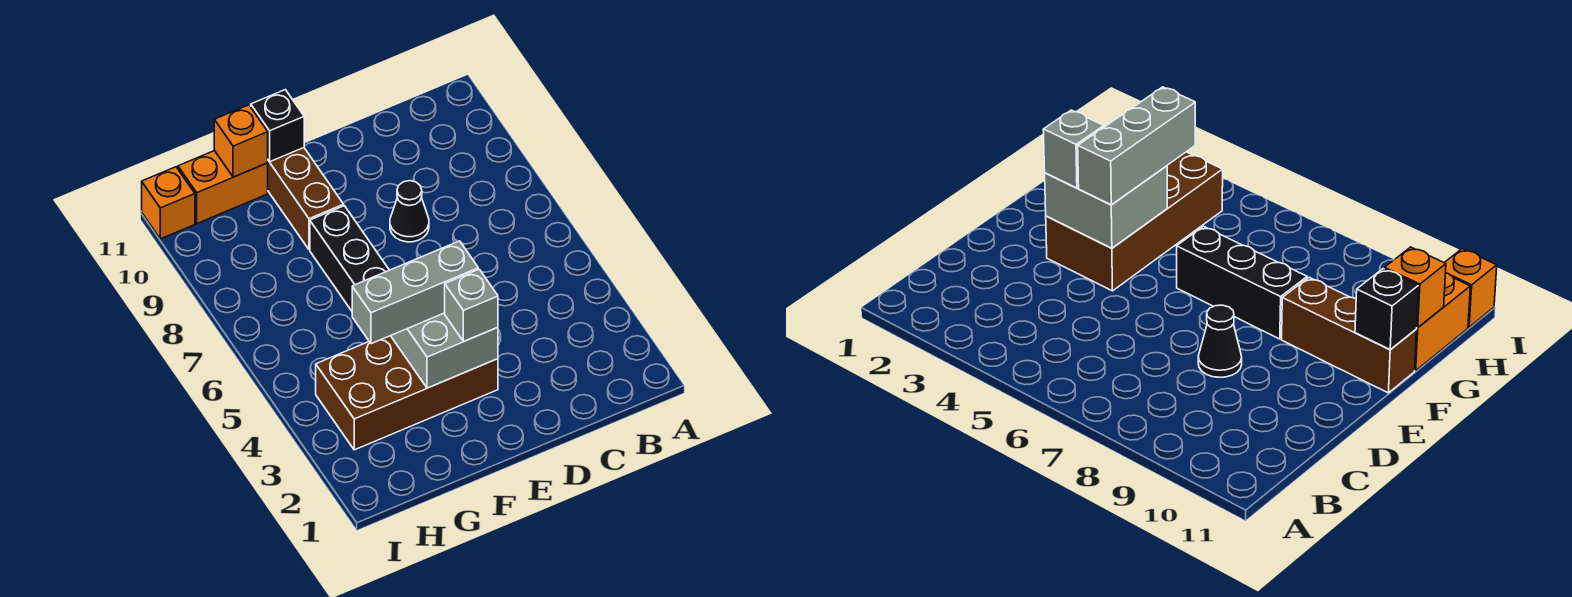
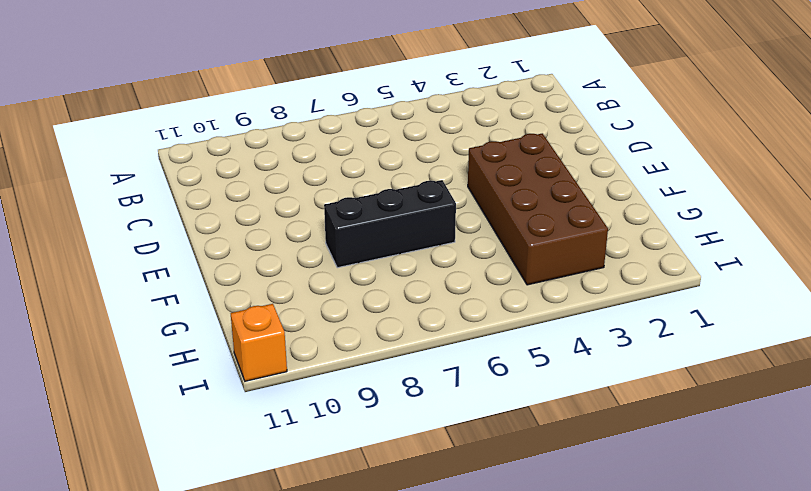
none -> black cone D8 level 1
none -> brown brick F9:F11 level 1

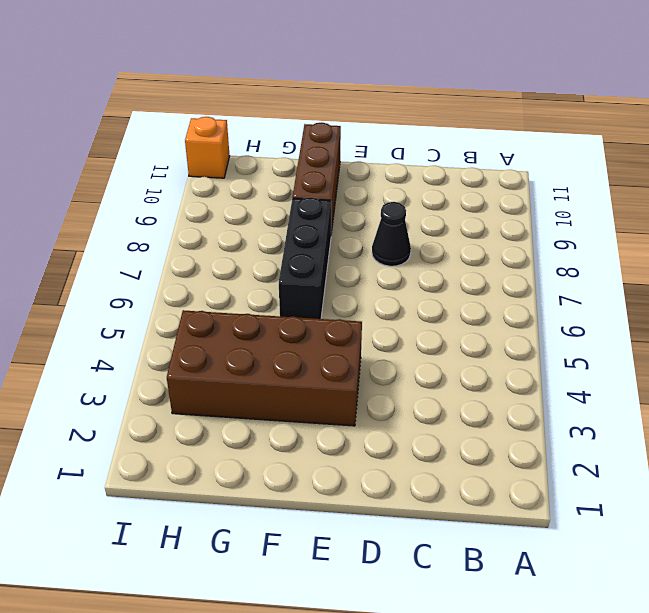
none -> orange brick G11:H11 level 1
none -> grey brick E3:F4 level 2

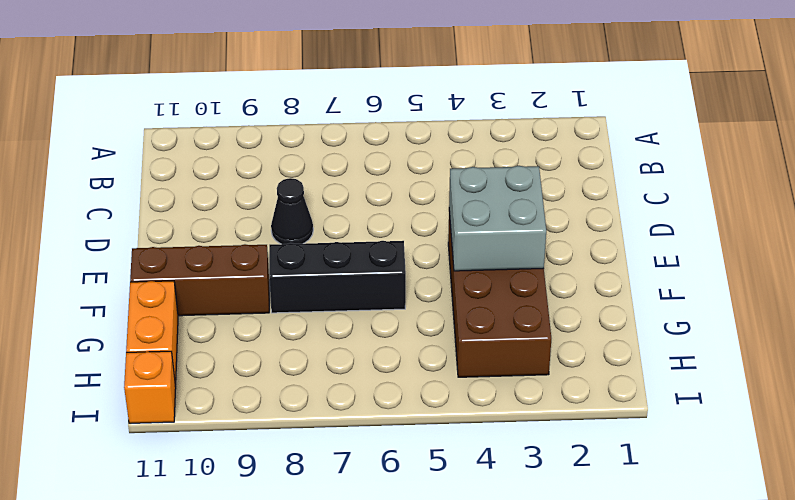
none -> black brick F11 level 2
none -> orange brick G11 level 2

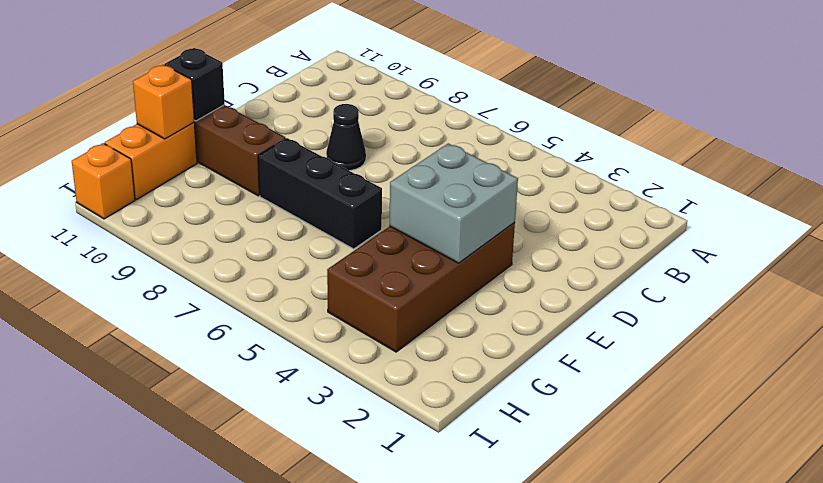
none -> grey brick E3 level 3
none -> grey brick E4:G4 level 3

